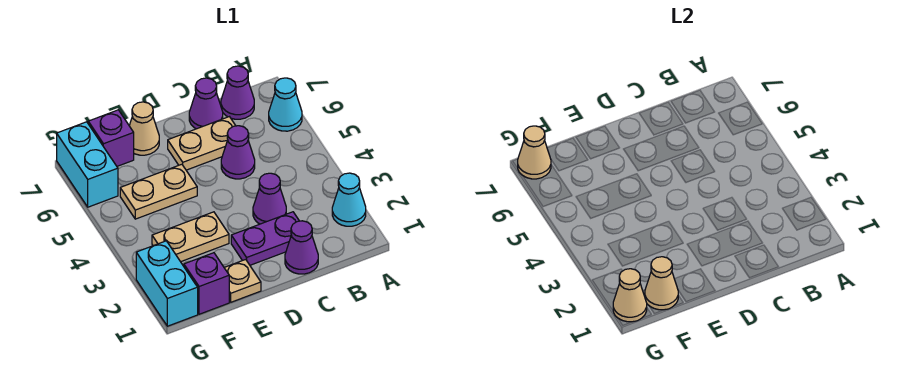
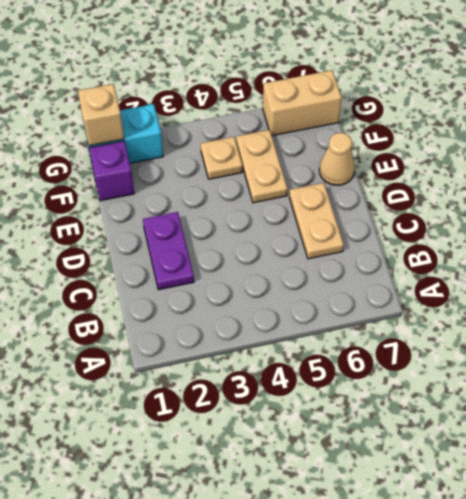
tan plate F4 level 1 -> tan plate E1 level 1
tan brick G1 level 2 -> tan cone G1 level 2
tan brick G6:G7 level 1 -> cyan brick G6:G7 level 1
none -> cyan cone A2 level 1
none -> cyan cone A6 level 1
none -> purple cone B7 level 1

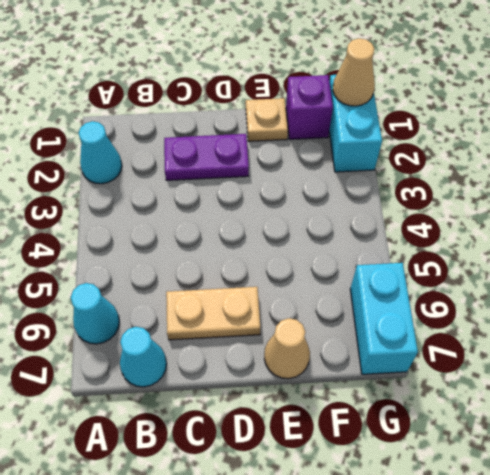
cyan cone B7 level 1 -> purple cone B7 level 1
none -> purple cone C1 level 1
none -> purple cone C3 level 1
none -> purple cone C5 level 1

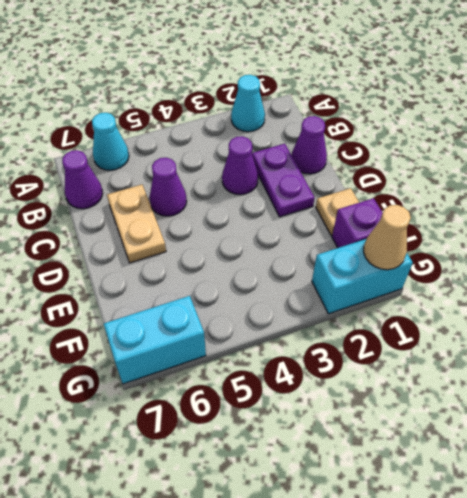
none -> purple cone C7 level 1
none -> tan plate E3:F3 level 1
none -> tan plate E5:F5 level 1

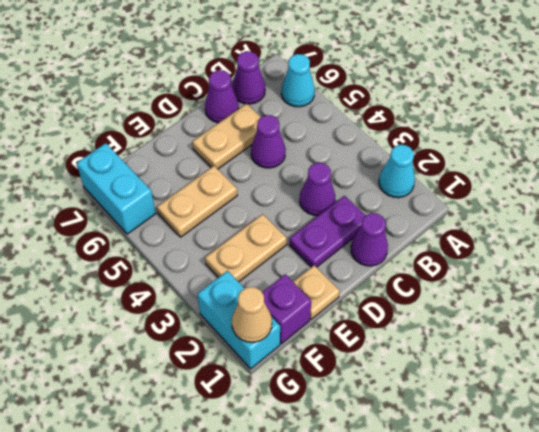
none -> tan cone E7 level 1
none -> purple brick F7 level 1
none -> tan cone F1 level 2

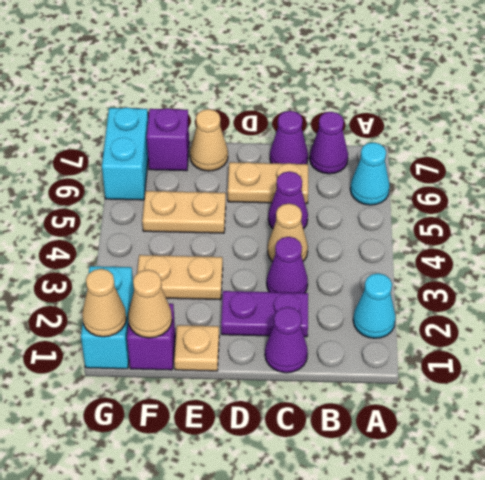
tan cone C4 level 1 -> tan cone G7 level 2

